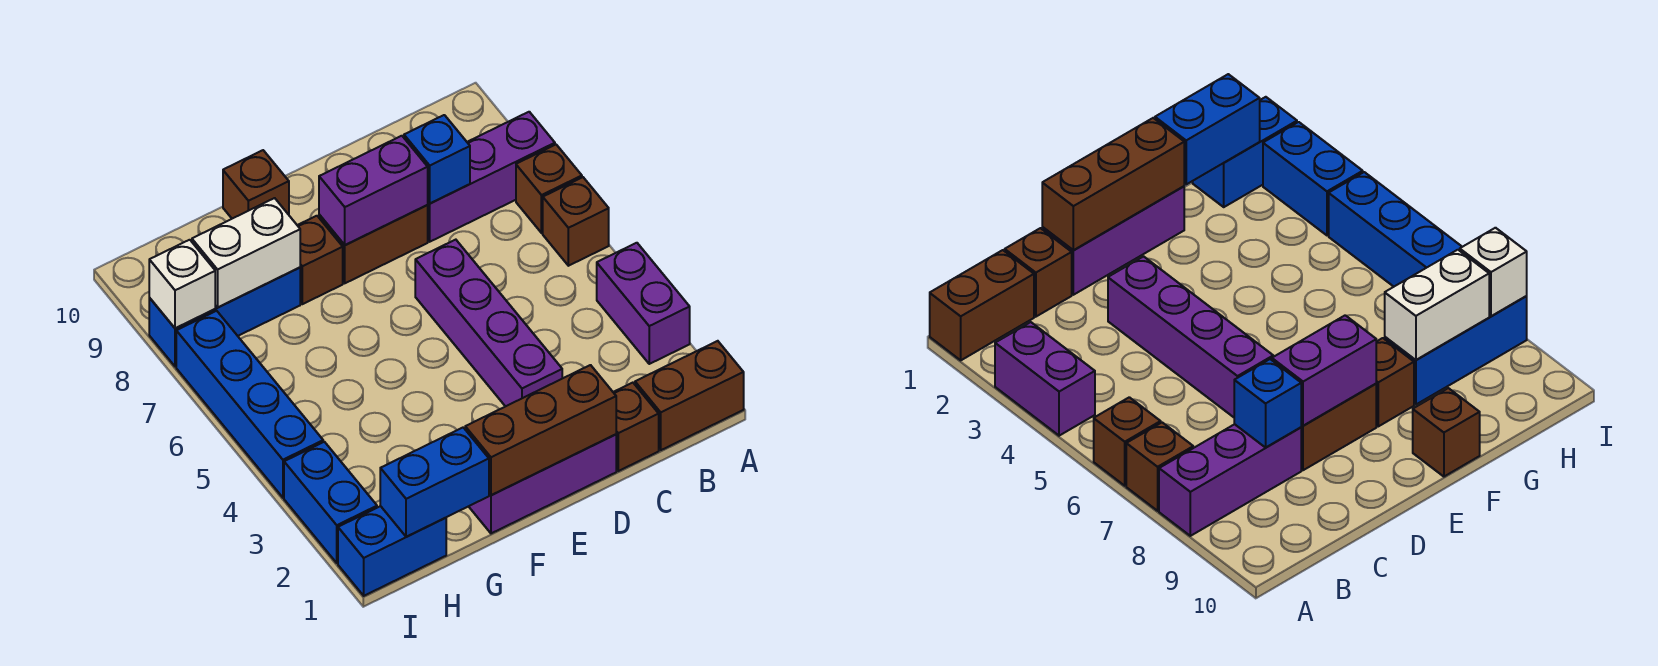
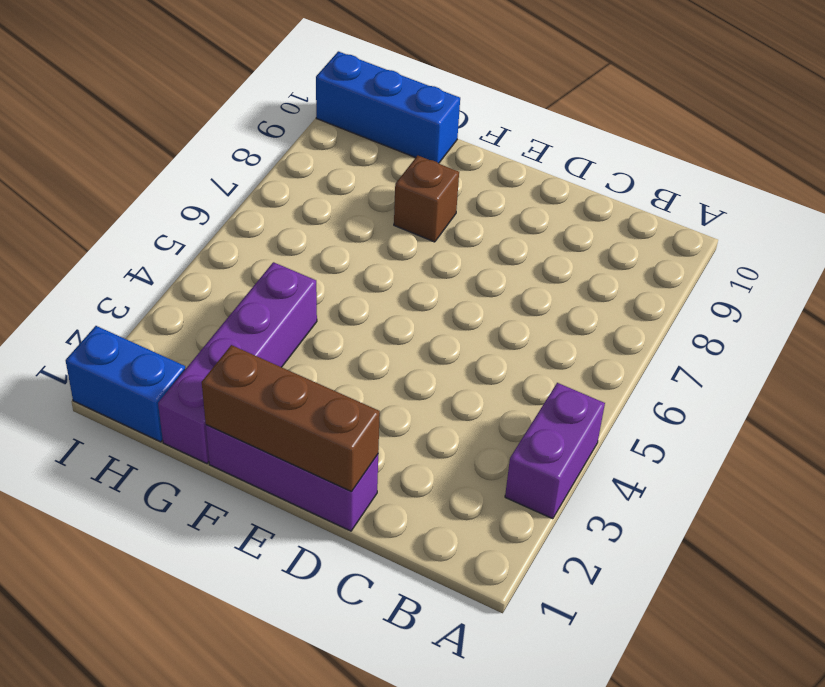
purple brick G1:G4 level 1 -> purple brick D3:D6 level 1
blue brick G10:I10 level 1 -> blue brick G8:I8 level 1
none -> brown brick A1:B1 level 1
none -> brown brick A6 level 1
none -> brown brick A7 level 1

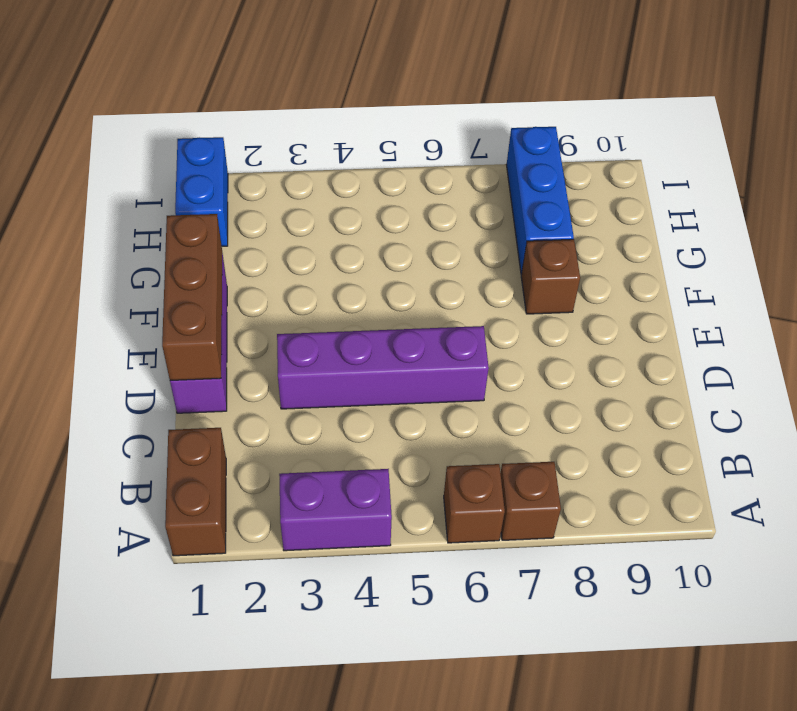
none -> purple brick A8:C8 level 1
none -> brown brick C1 level 1
none -> brown brick D8:E8 level 1

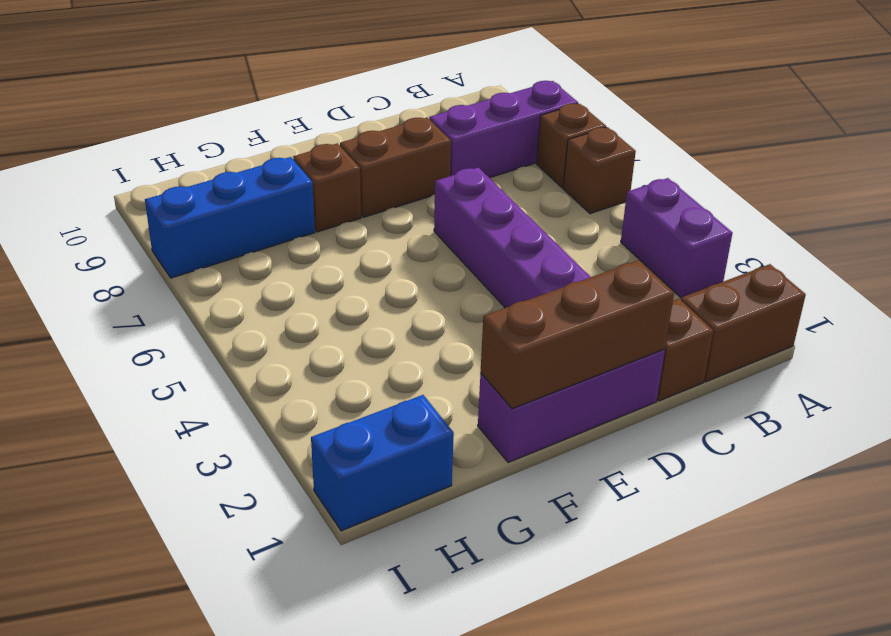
none -> brown brick F10 level 1
none -> blue brick I2:I3 level 1
none -> blue brick I4:I7 level 1

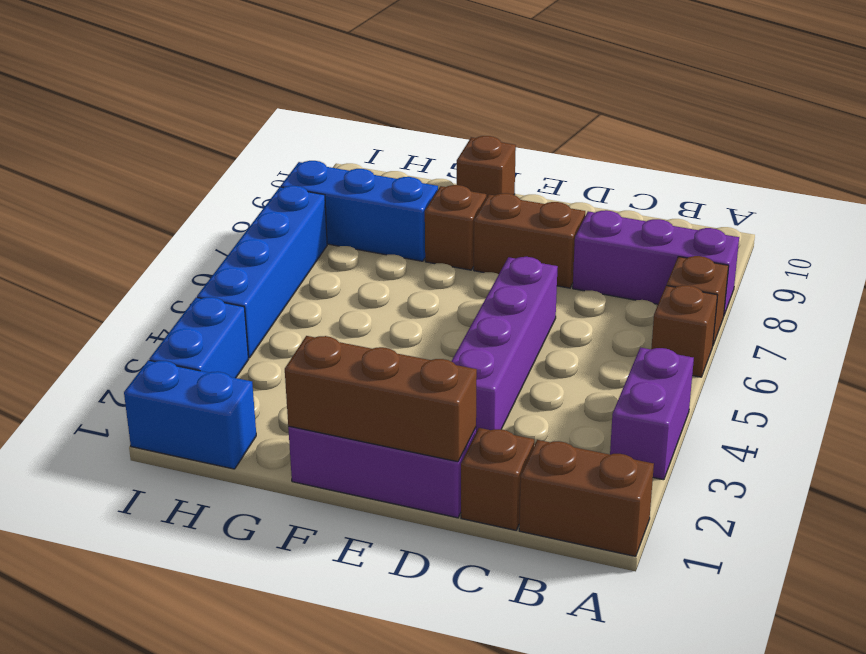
none -> blue brick C8 level 2
none -> purple brick D8:E8 level 2
none -> blue brick G1:H1 level 2

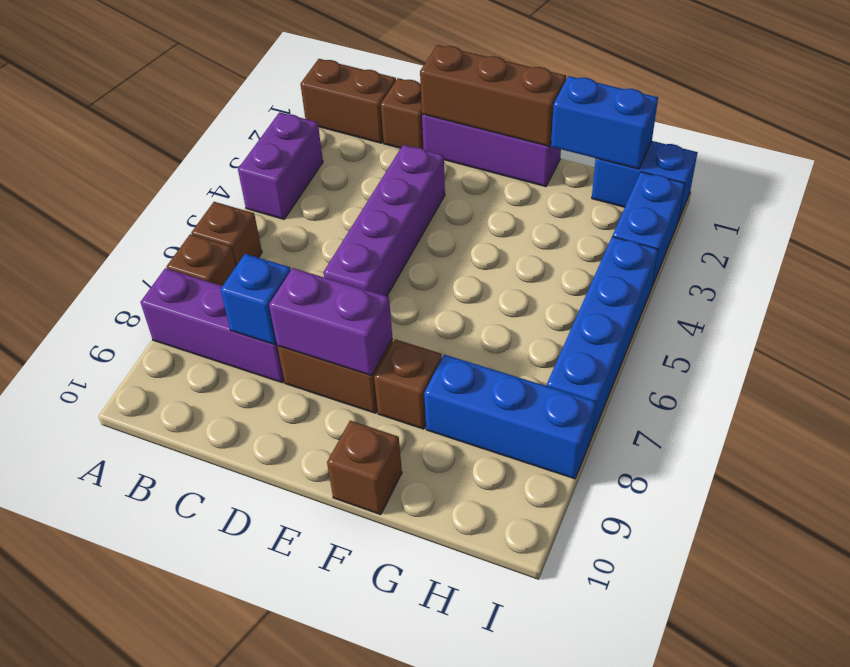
none -> white brick G8:H8 level 2
none -> white brick I8 level 2

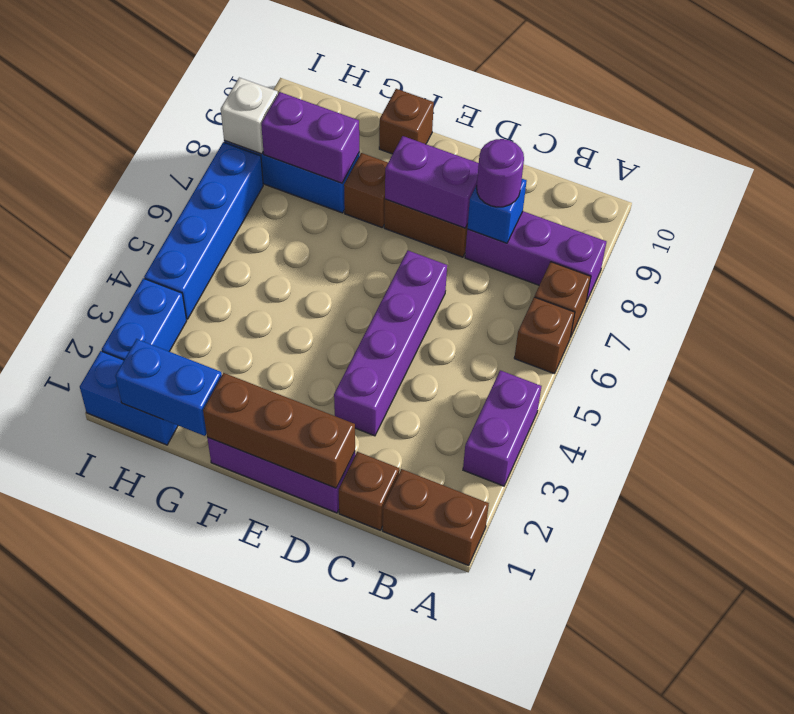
purple round brick C8 level 3 -> none
purple brick G8:H8 level 2 -> white brick G8:H8 level 2

